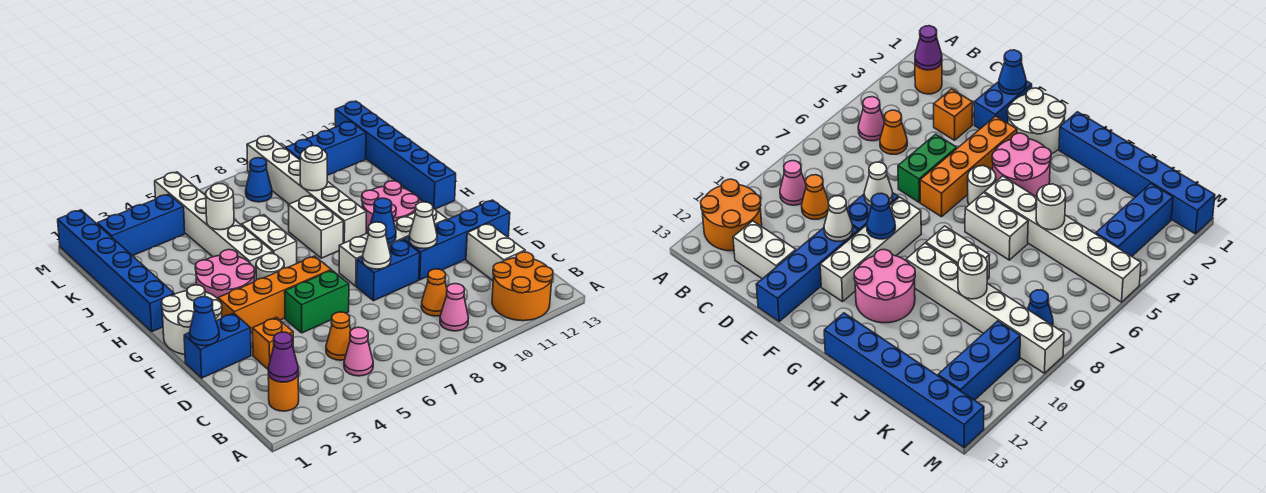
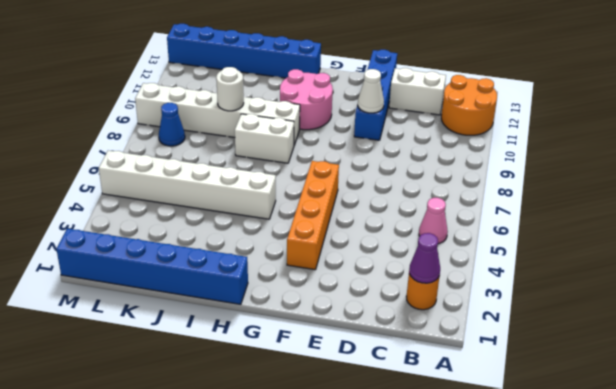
none -> pink cone B9 level 1
none -> orange cone C5 level 1
none -> orange cone C9 level 1
none -> orange brick D3 level 1

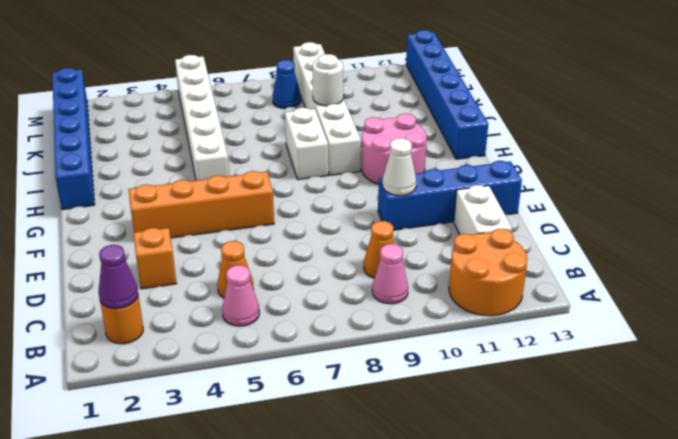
none -> blue brick E1:E2 level 1
none -> green brick E5:E6 level 1
none -> blue brick E8:E9 level 1
none -> white round brick F1:G2 level 1

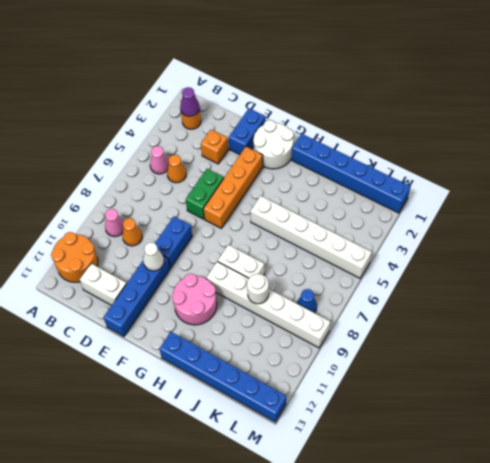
none -> white brick F8:F11 level 1
none -> pink round brick G3:H4 level 1
none -> white round brick G5 level 1
none -> white brick H6:I6 level 1

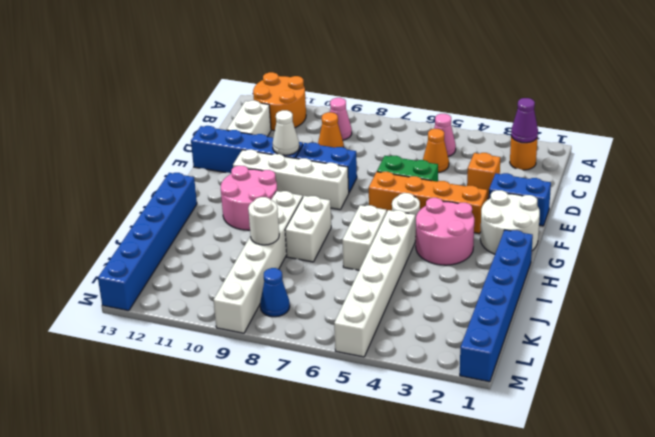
none -> blue brick L2:L4 level 1
none -> blue brick L10:L12 level 1
none -> blue cone E1 level 2
none -> white cone E8 level 2

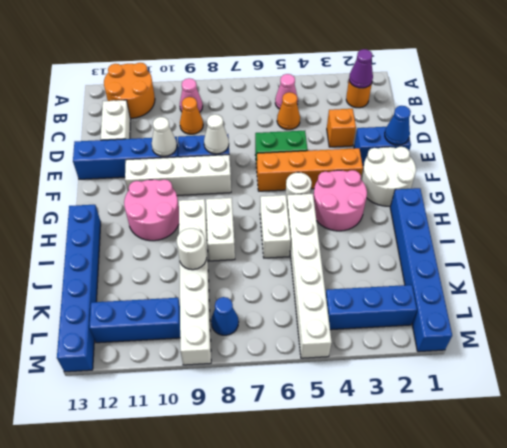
none -> blue cone F9 level 2
none -> white round brick J5 level 2

